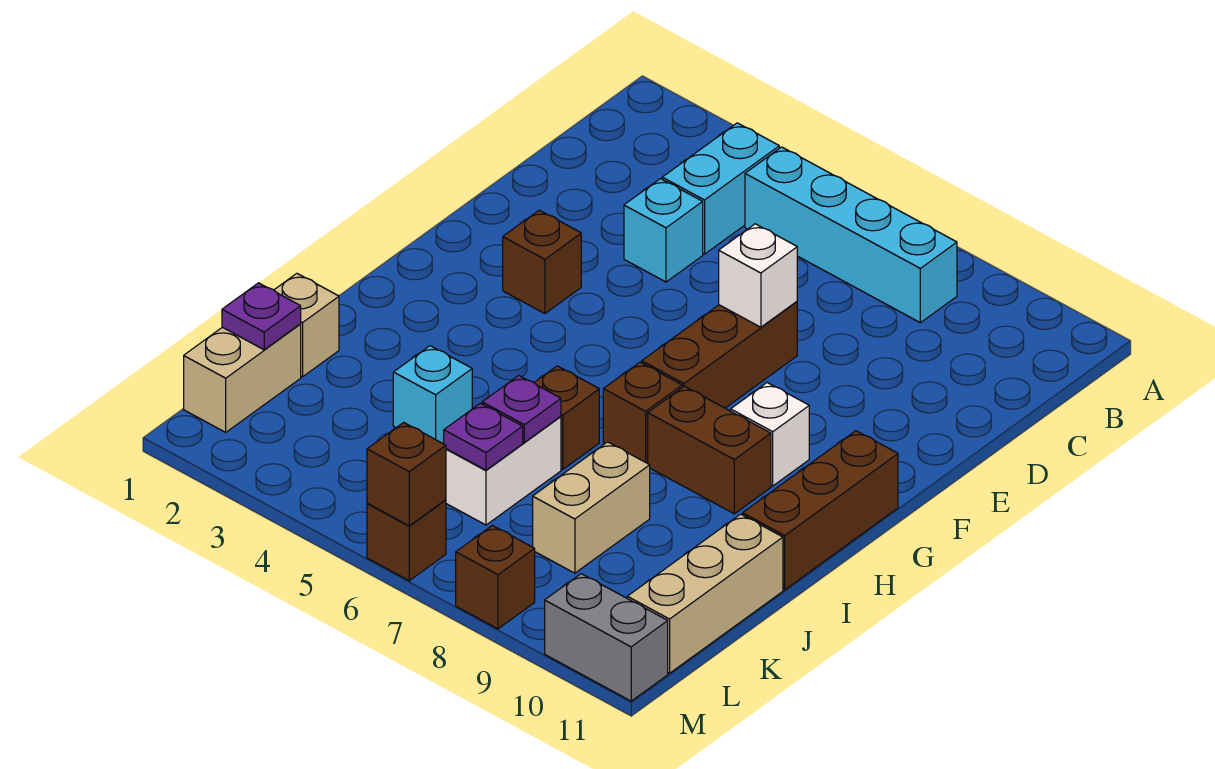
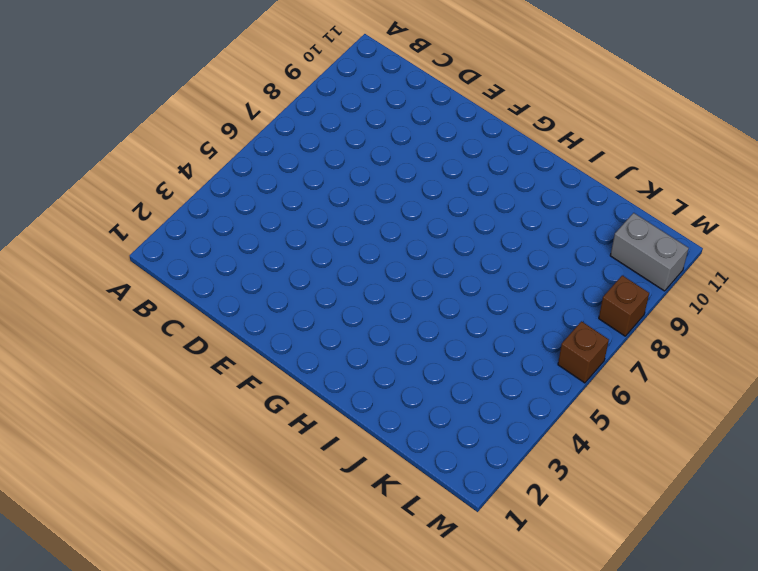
grey brick L10:M10 level 1 -> grey brick M10:M11 level 1
none -> cyan brick B4:C4 level 1
none -> cyan brick B5:B8 level 1
none -> cyan brick D4 level 1

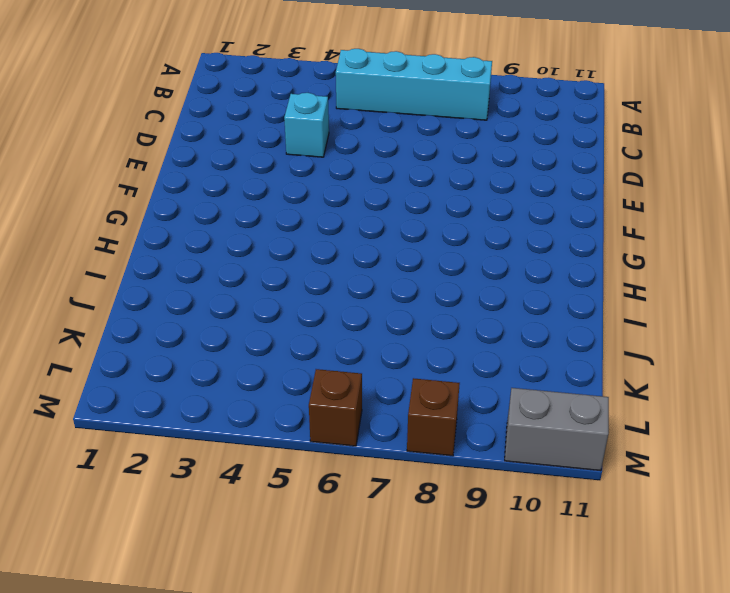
none -> cyan brick B4:C4 level 1
none -> brown brick E7:G7 level 1
none -> brown brick F3 level 1

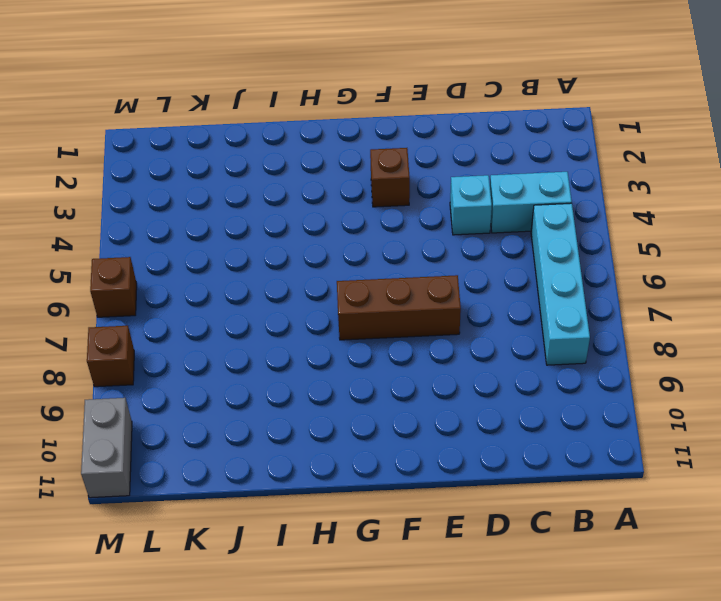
none -> white brick G9 level 1
none -> brown brick G11:I11 level 1
none -> brown brick H7 level 1

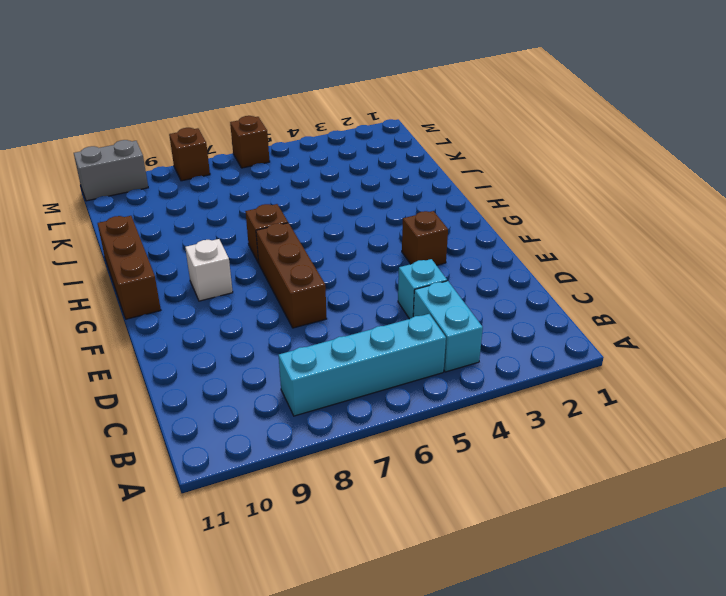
none -> brown brick H8:H9 level 1
none -> brown brick I6 level 1
none -> tan brick J1 level 1

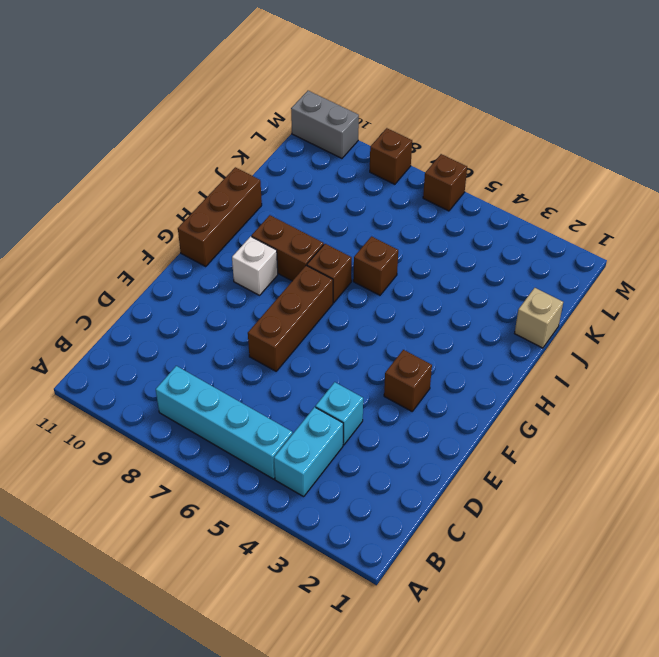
none -> cyan brick J4 level 1
none -> white brick J6:K6 level 1
none -> tan brick J8:K8 level 1

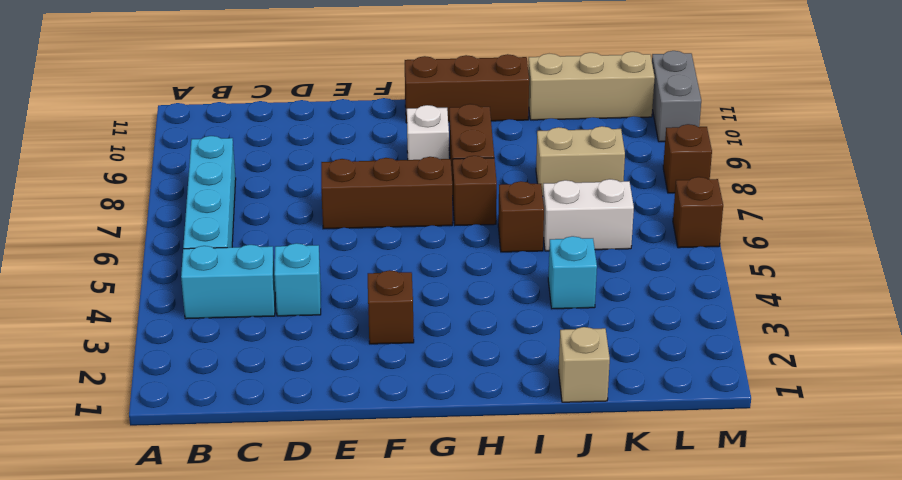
none -> tan brick K1:L1 level 1
none -> white brick E7 level 2
none -> purple plate J6 level 2

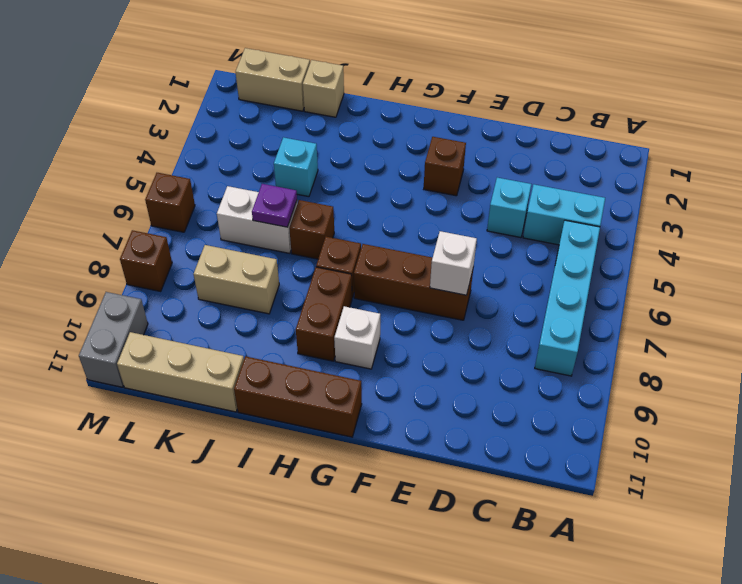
none -> purple plate K1 level 2
none -> purple plate K6 level 2
none -> brown brick M6 level 2

